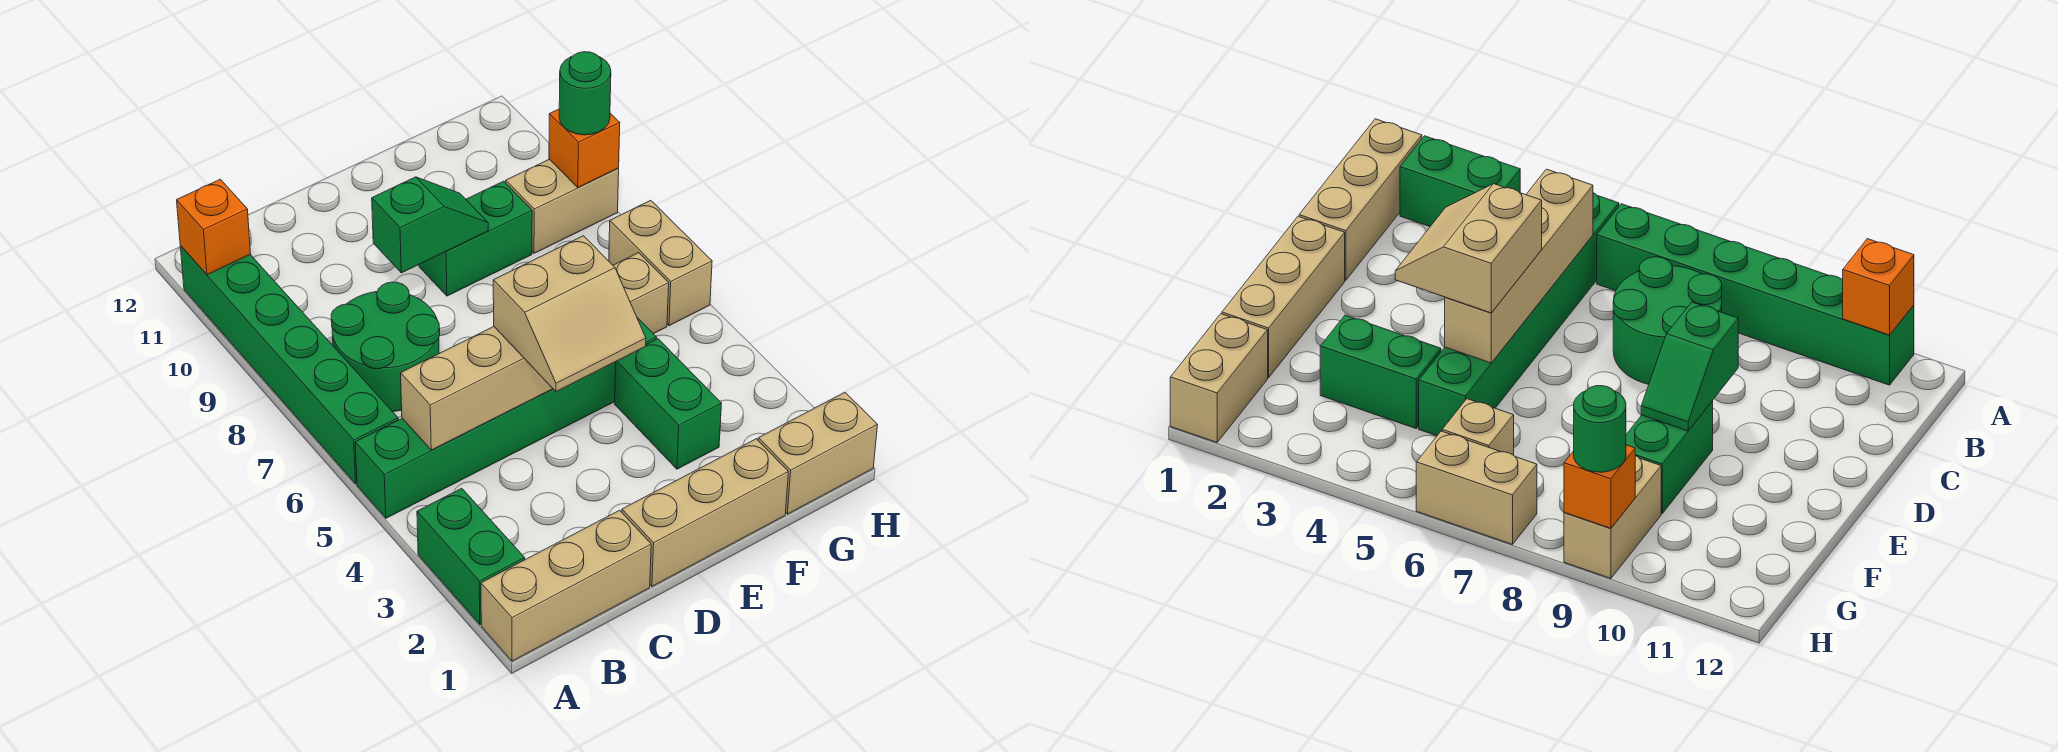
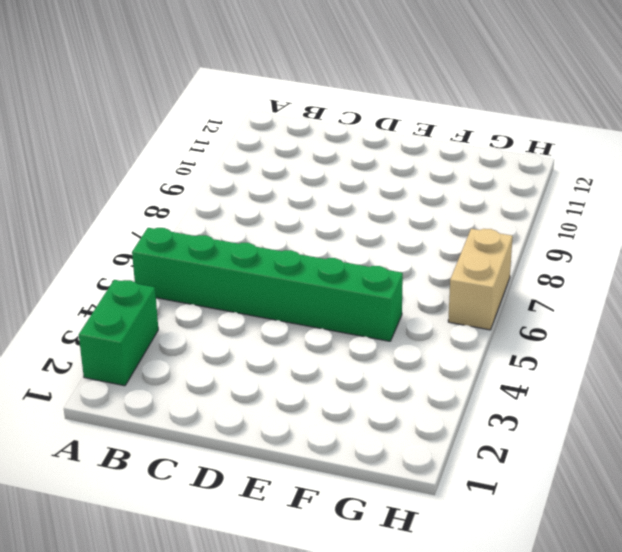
none -> tan brick A1:C1 level 1
none -> green brick A6:A11 level 1
none -> green round brick B7:C8 level 1

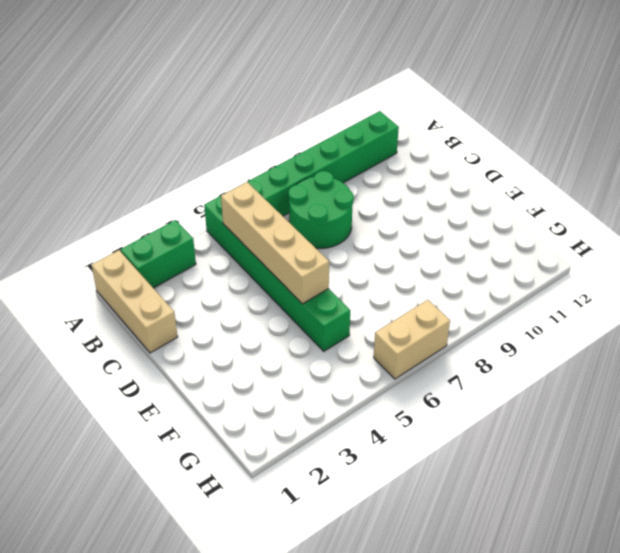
none -> tan brick D1:F1 level 1
none -> green brick E9:F9 level 1
none -> green brick F3:F4 level 1

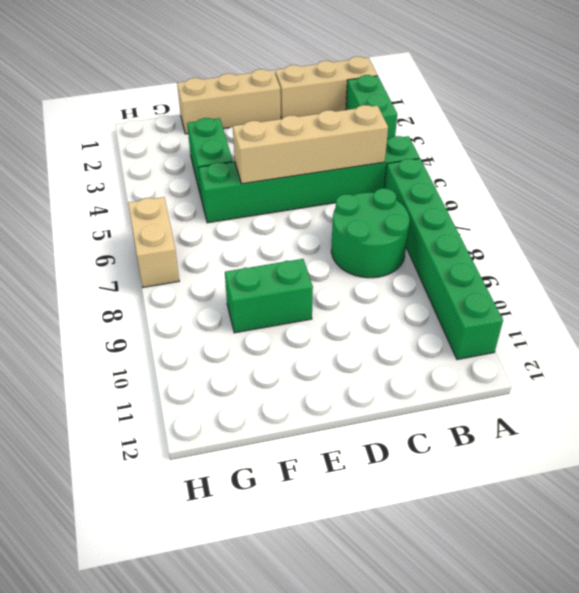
none -> tan brick G1:H1 level 1
none -> tan brick G6 level 1
none -> tan brick G9:H9 level 1

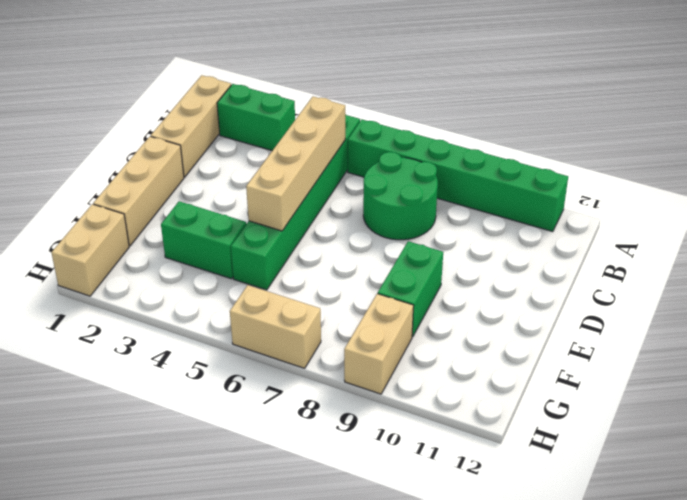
none -> tan brick G6 level 1
none -> orange brick A11 level 2
none -> green slope D9:E9 level 2 top D

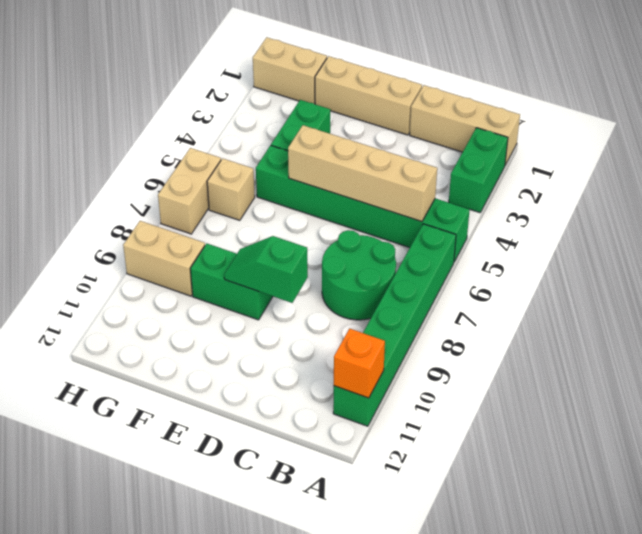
none -> orange brick H9 level 2
none -> tan slope D4:E5 level 3 top 5
none -> green round brick H9 level 3

